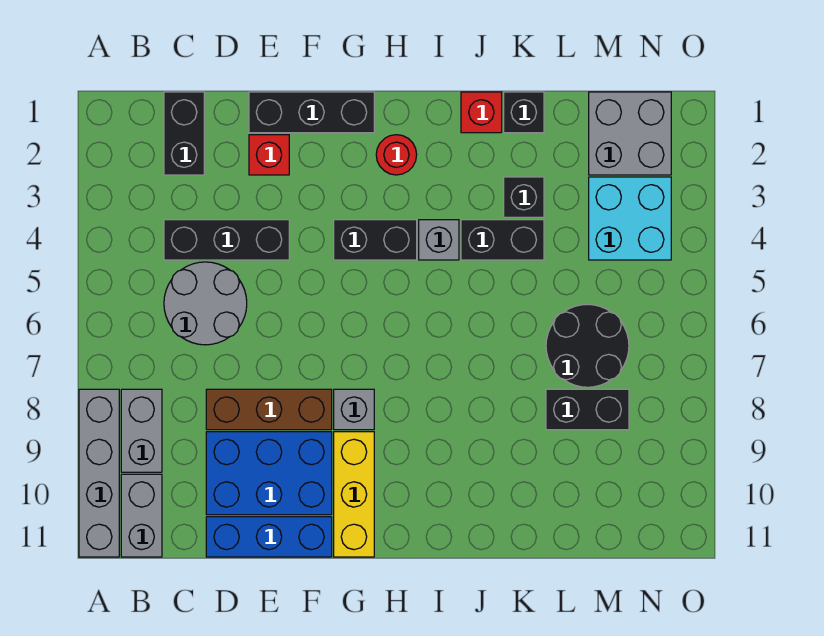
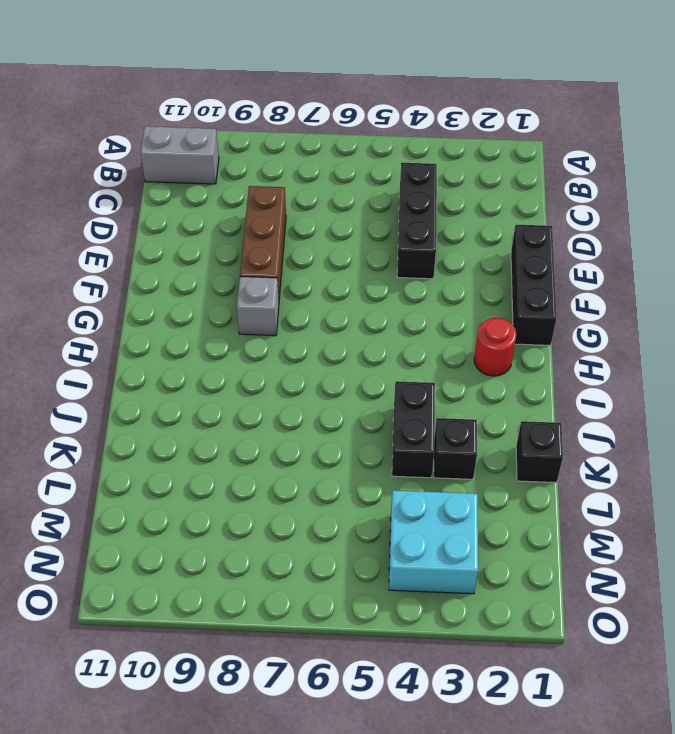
none -> grey brick A8:A11 level 1
none -> grey brick B8:B9 level 1
none -> black brick C1:C2 level 1

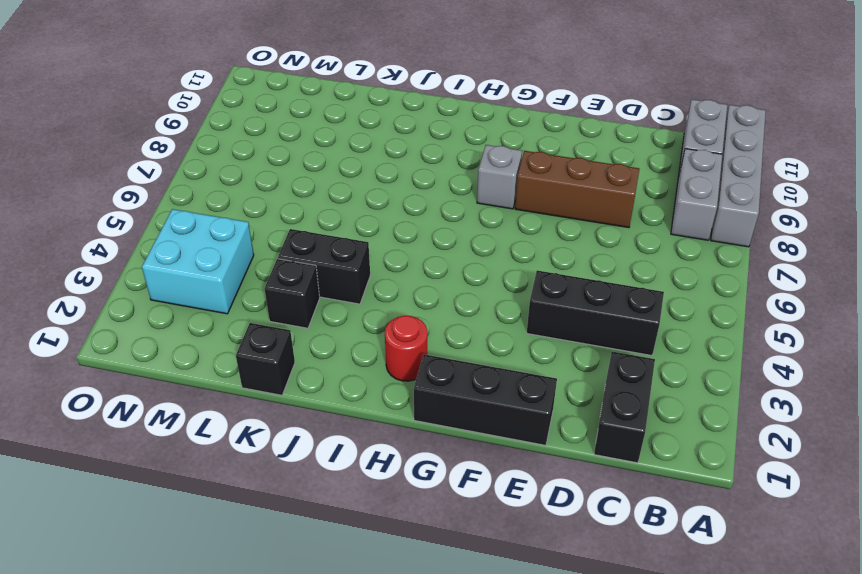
none -> grey round brick C5:D6 level 1
none -> blue brick D9:F10 level 1
none -> blue brick D11:F11 level 1

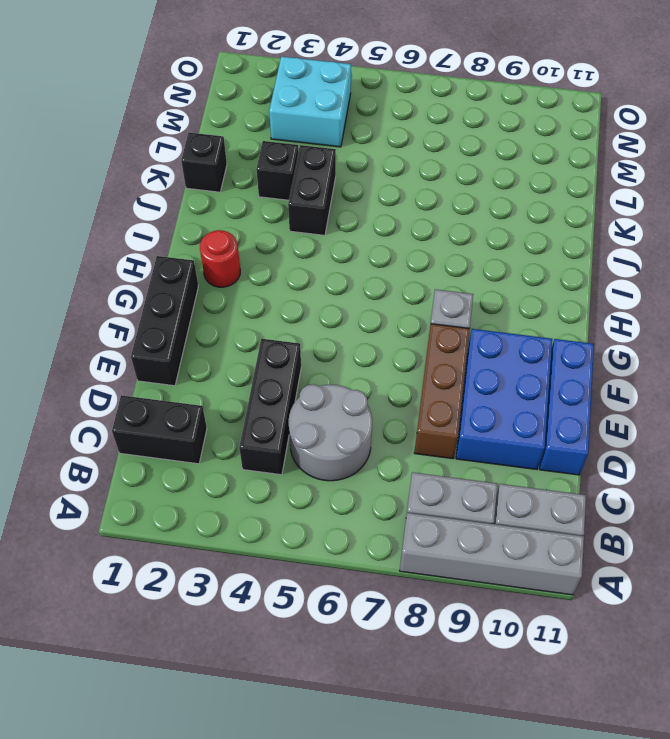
none -> red brick E2 level 1
none -> black brick G4:H4 level 1
none -> yellow brick G9:G11 level 1

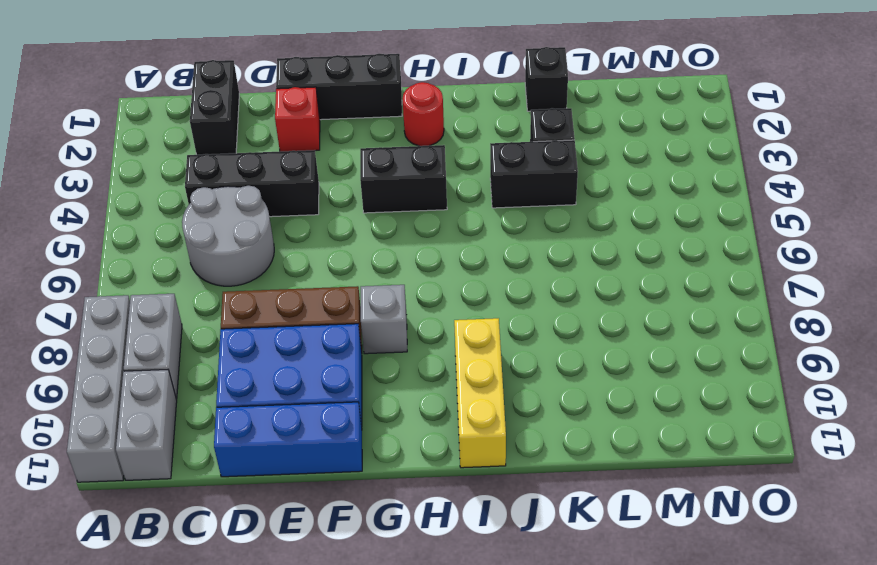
yellow brick I9:I11 level 1 -> yellow brick G9:G11 level 1
none -> grey brick I4 level 1
none -> red brick J1 level 1
none -> black round brick L6:M7 level 1

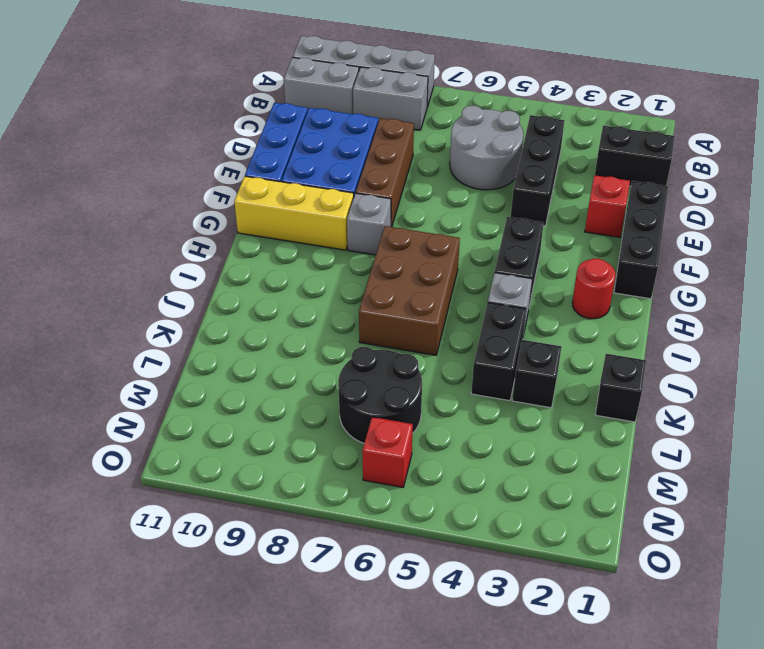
brown brick H6:J7 level 1 -> none
red brick N6 level 1 -> red brick J1 level 1
none -> black brick L8:M8 level 1
none -> grey brick M1:N2 level 1
none -> cyan brick M3:N4 level 1

